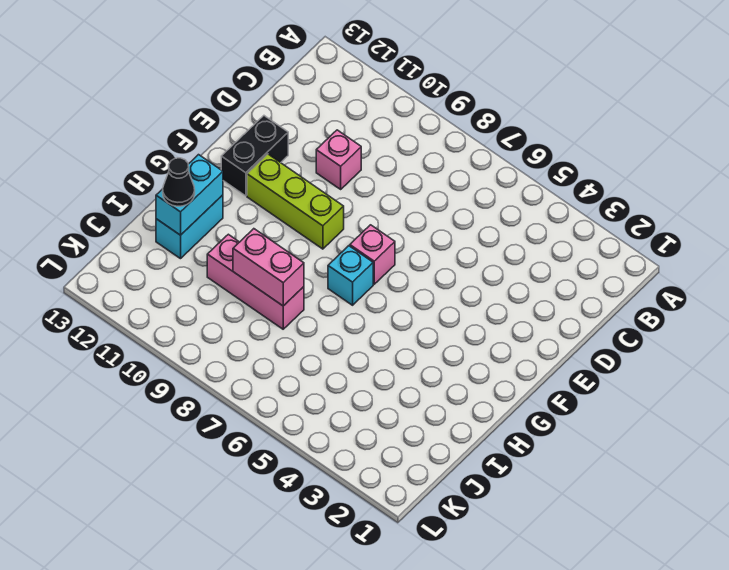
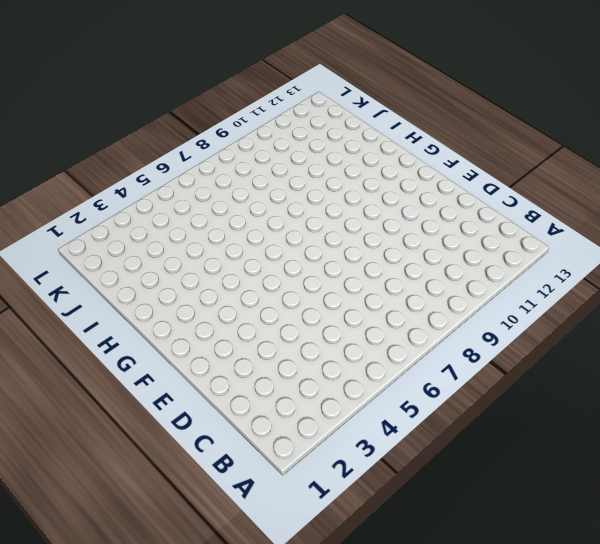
none -> pink brick D10 level 1
none -> black brick E12:F12 level 1

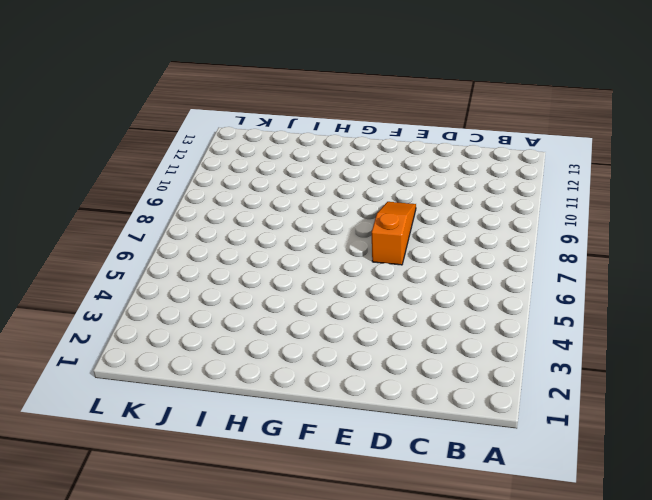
orange slope E7:E9 level 1 top 7 -> none
none -> pink brick D10 level 1
none -> black brick E12:F12 level 1

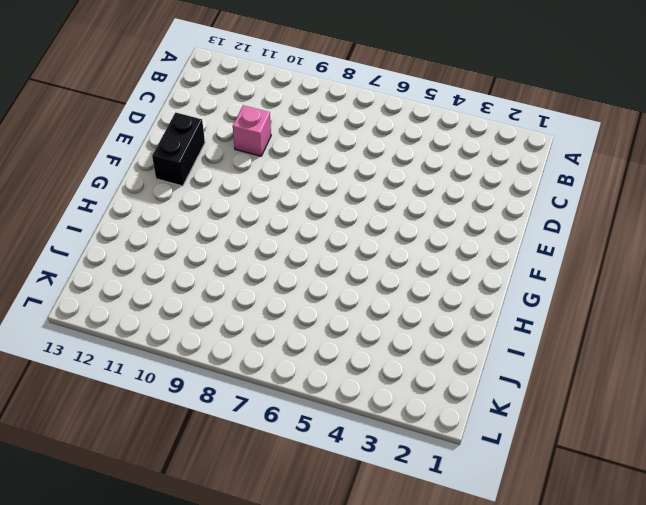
none -> pink brick F7 level 1
none -> lime brick F9:F11 level 1

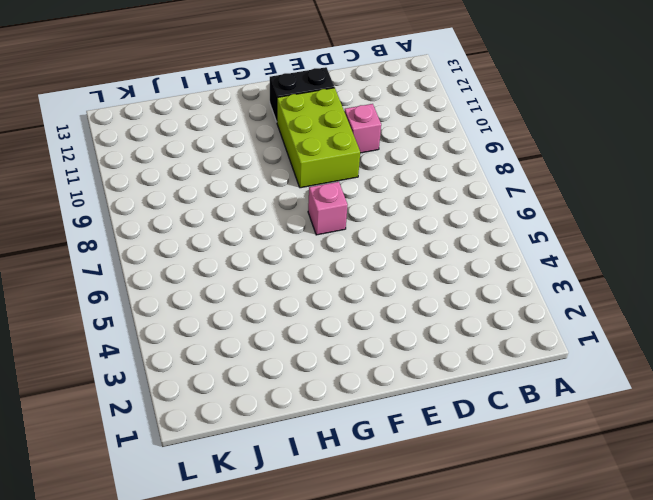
lime brick E9:F11 level 1 -> lime brick F9:F11 level 1
none -> cyan brick G7 level 1
none -> cyan brick H12:I12 level 1

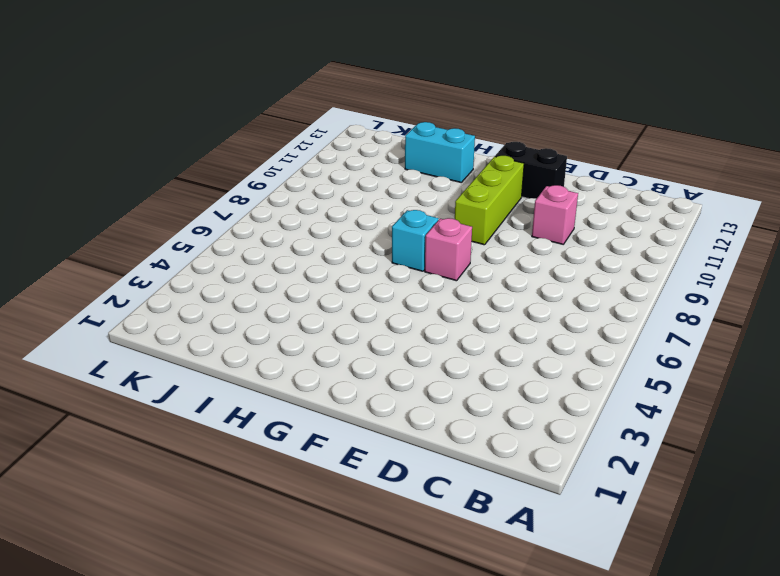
none -> pink brick I8:I10 level 1
none -> cyan brick H12:I12 level 2

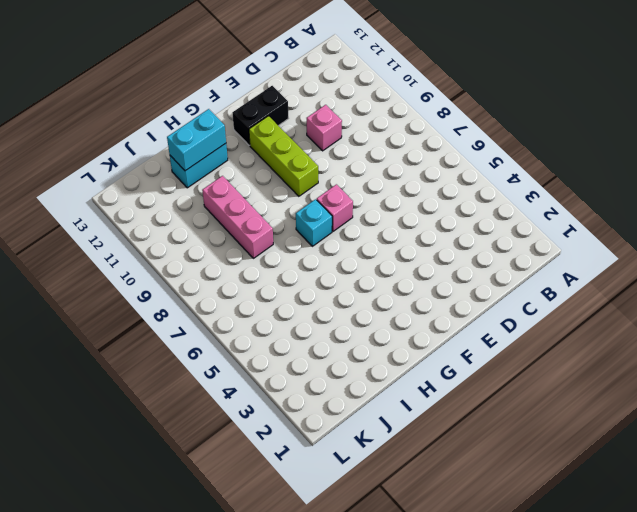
none -> pink brick I8:I9 level 2
none -> black cone I12 level 3

